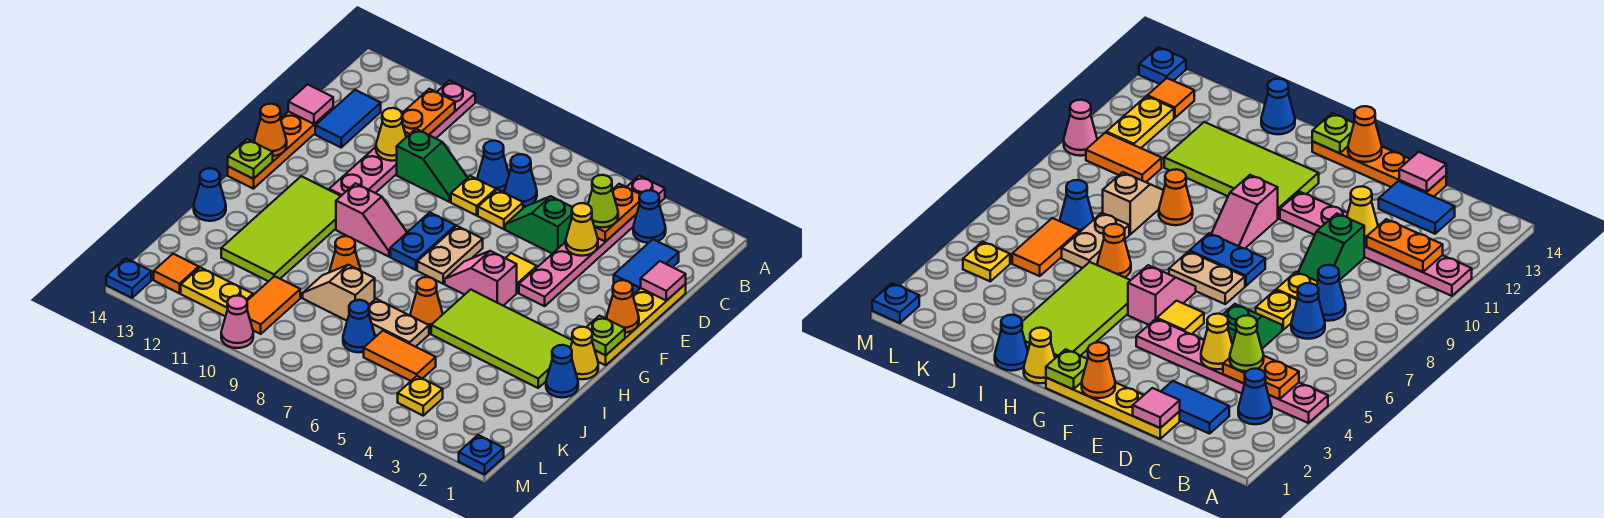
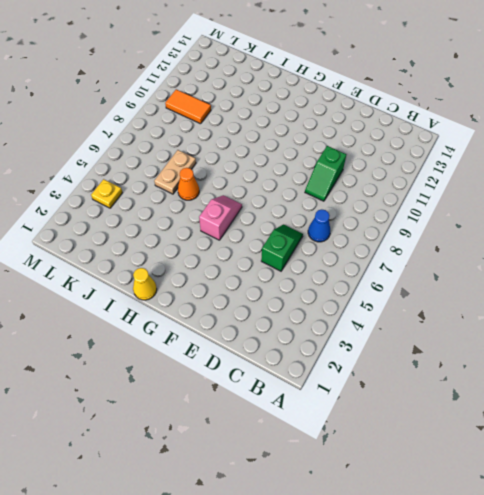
none -> pink plate A4:F4 level 1
none -> pink plate A11:F11 level 1
none -> blue cone B3 level 1
none -> blue tile C2:D2 level 1

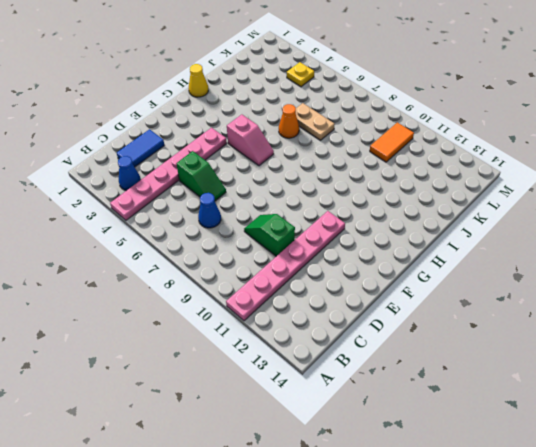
none -> blue cone C8 level 1
none -> blue tile C13:D13 level 1
none -> yellow plate D1:G1 level 1
none -> yellow plate D7 level 1

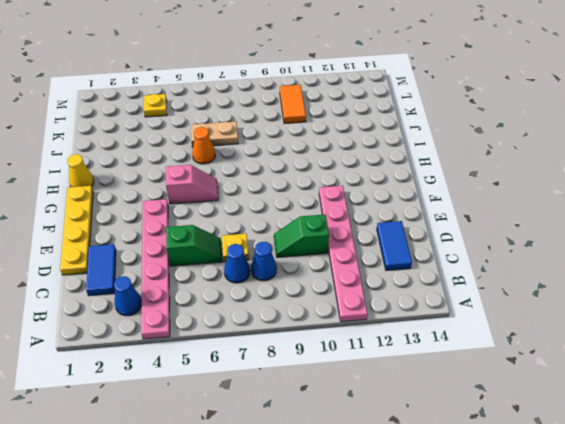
none -> yellow plate D8 level 1
none -> orange plate D14:G14 level 1
none -> yellow tile F5 level 1
none -> tan plate F7:G7 level 1

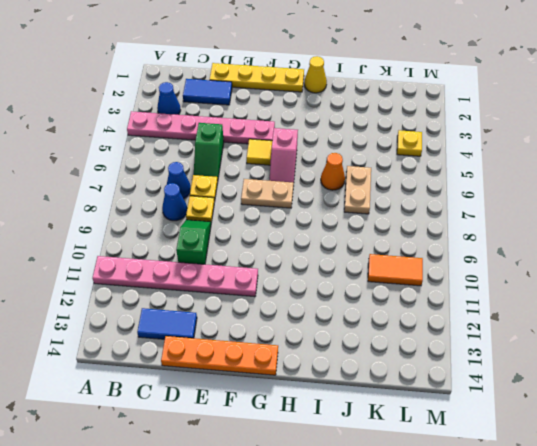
none -> blue plate F8:G8 level 1
none -> pink slope G9:G10 level 1 top 10
none -> lime tile G11:J12 level 1
none -> lime tile H2:I5 level 1

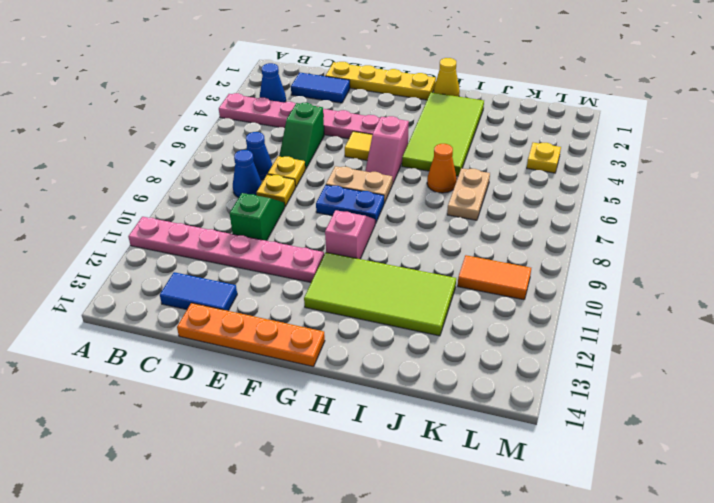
none -> blue cone I1 level 1
none -> orange cone I9 level 1
none -> blue cone I14 level 1
none -> tan slope J8:J9 level 1 top 8

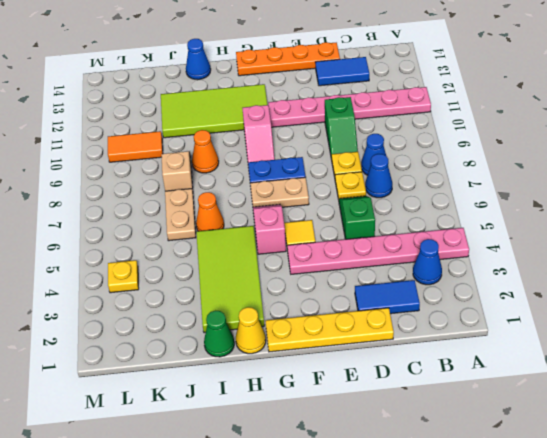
green cone I1 level 1 -> blue cone I1 level 1
none -> orange tile K5:K6 level 1
none -> blue cone K7 level 1
none -> yellow plate L11:L12 level 1
none -> orange tile L13 level 1

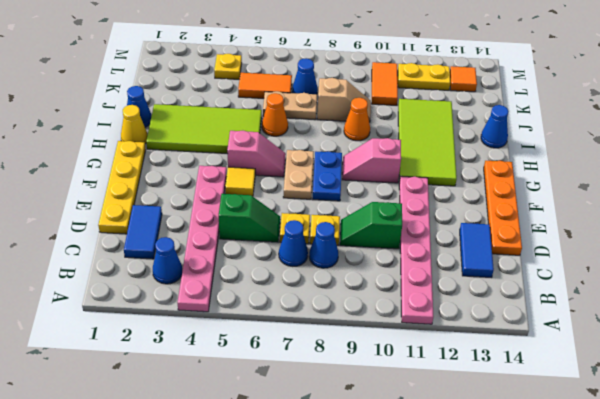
none -> blue plate M1 level 1
none -> pink cone M10 level 1
none -> blue plate M14 level 1
none -> orange plate B4:C4 level 2

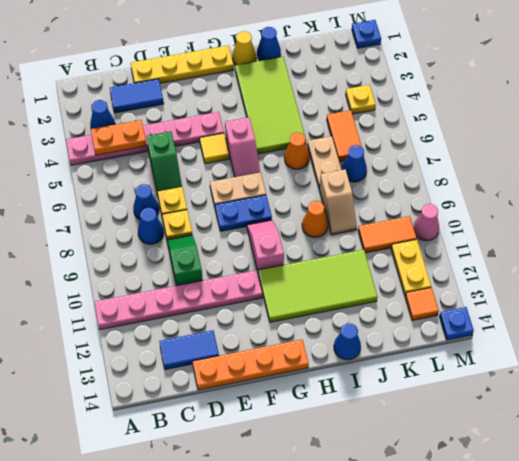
none -> orange plate B11:C11 level 2
none -> pink tile D1 level 2
none -> yellow cone D4 level 2
none -> yellow cone D11 level 2

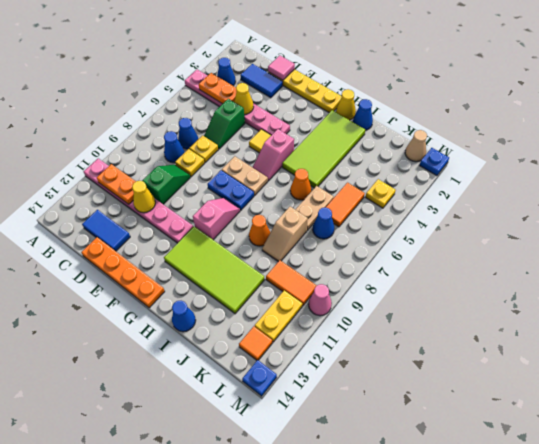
tan cone L1 level 1 -> none
none -> pink tile D14 level 2
none -> orange cone F1 level 2
none -> orange cone F14 level 2
none -> lime plate G1 level 2

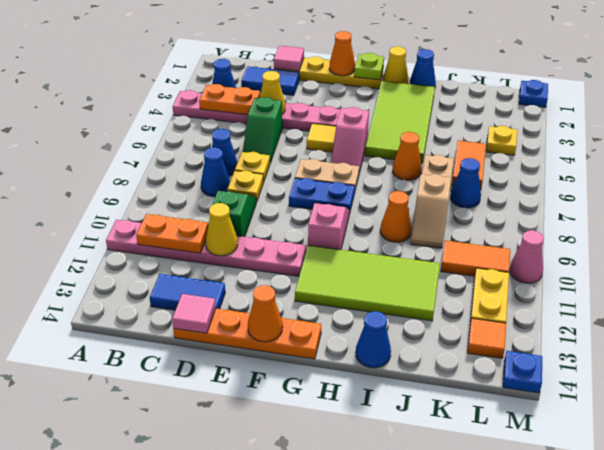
none -> lime plate G14 level 2
none -> lime cone C4 level 3

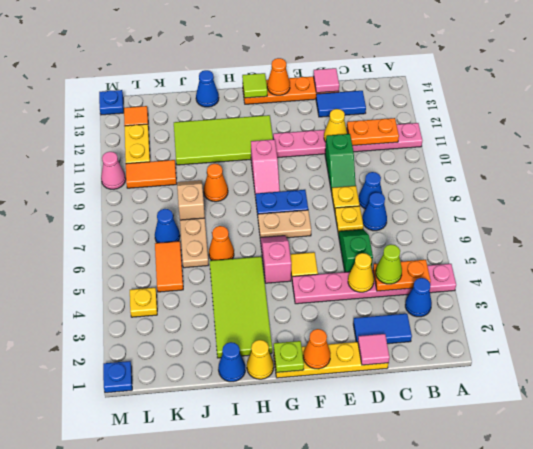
lime tile G14 level 2 -> lime plate G14 level 2

